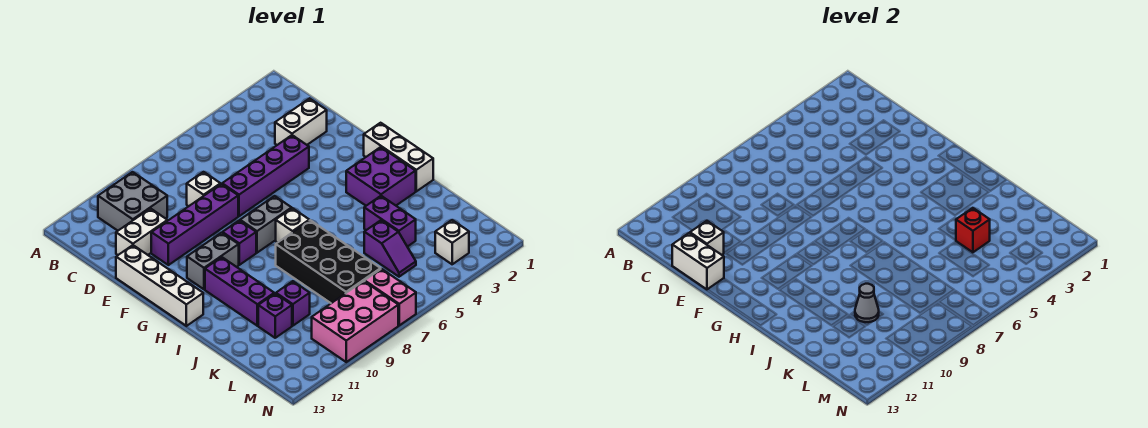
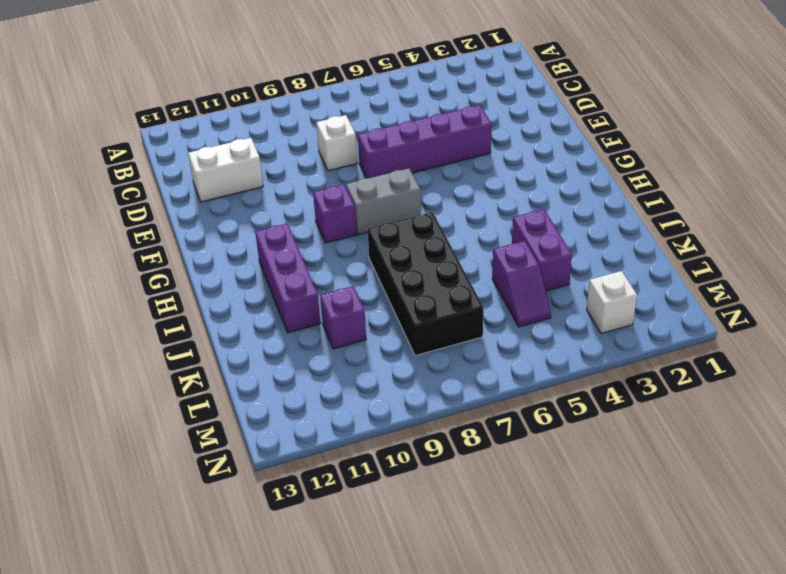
none -> grey brick B10:C11 level 1
none -> white brick D2:D3 level 1
none -> purple brick E8:E11 level 1

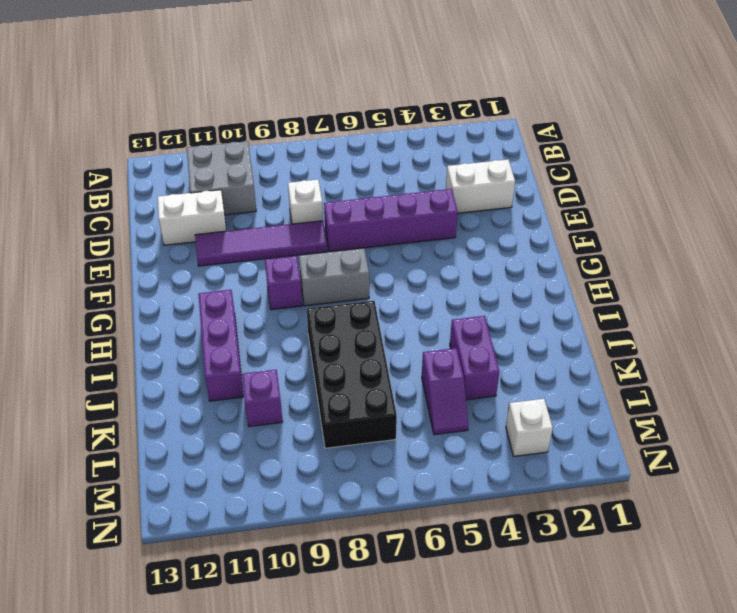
purple tile E8:E11 level 1 -> purple brick E8:E11 level 1
none -> white brick E13:H13 level 1
none -> white brick G1:I1 level 1
none -> grey brick G10:G11 level 1

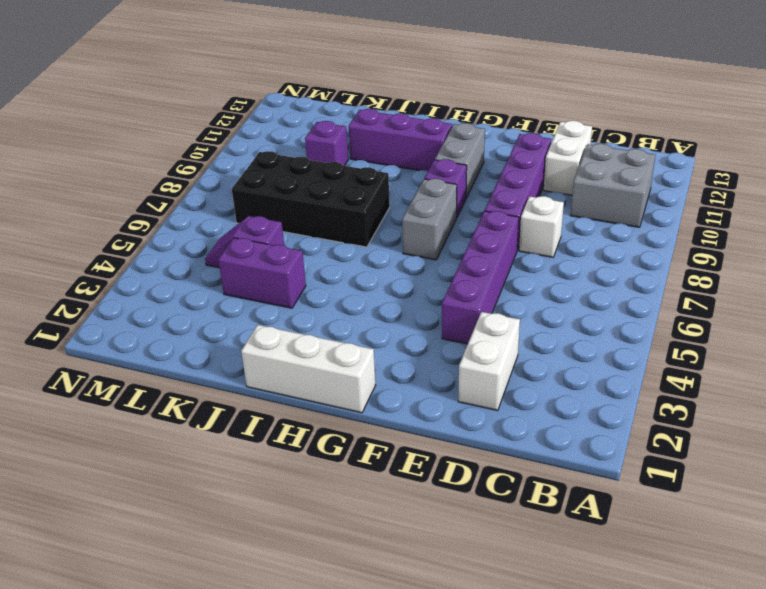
none -> white brick E13:H13 level 1
none -> purple brick H2:I3 level 1
none -> white brick H7 level 1

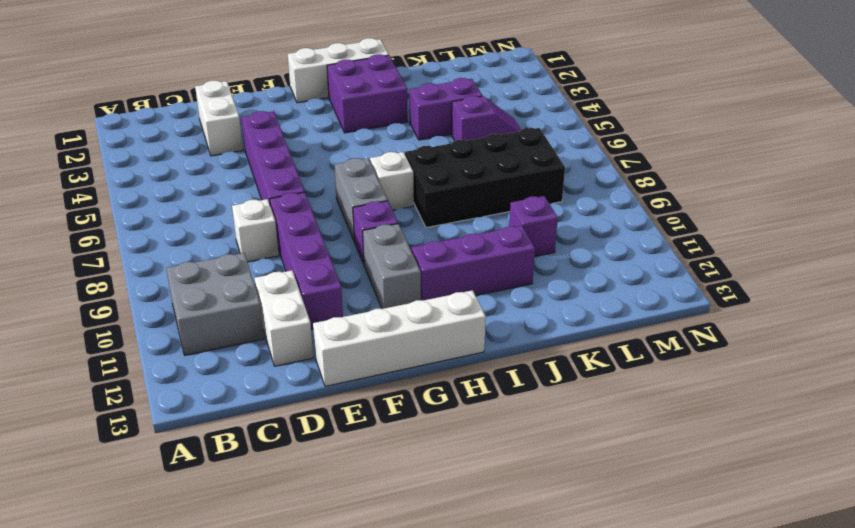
none -> purple brick K11 level 1
none -> white brick M3 level 1
none -> pink brick M7:N7 level 1

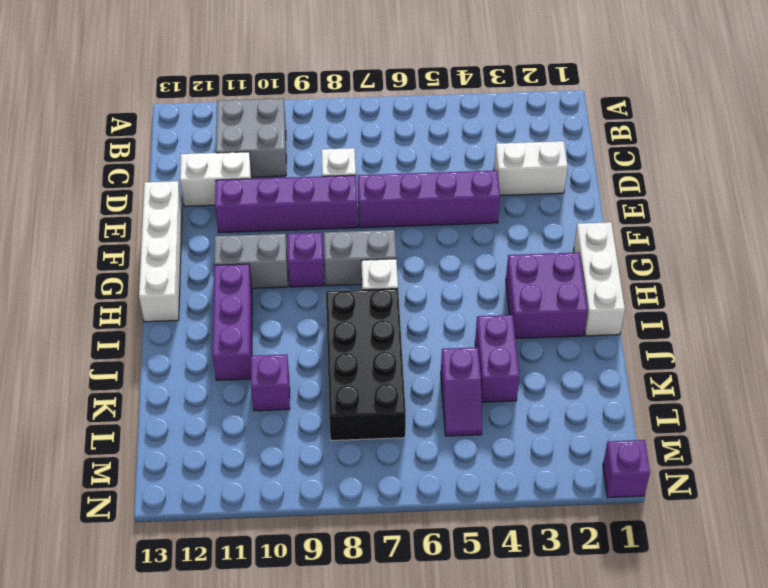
purple brick N1 level 1 -> purple brick K11 level 1
none -> white brick M3 level 1
none -> pink brick M7:N7 level 1
none -> pink brick M8:N10 level 1

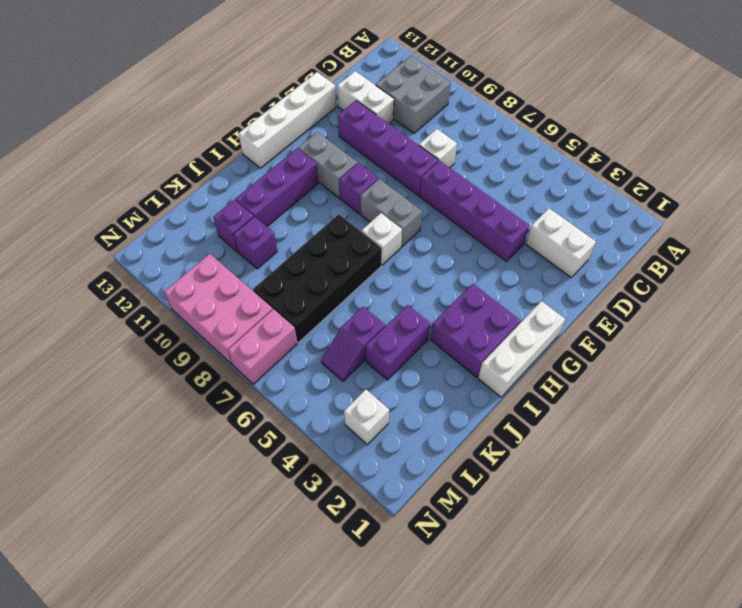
none -> white brick D12 level 2
none -> white brick D13:E13 level 2
none -> red brick K4 level 2

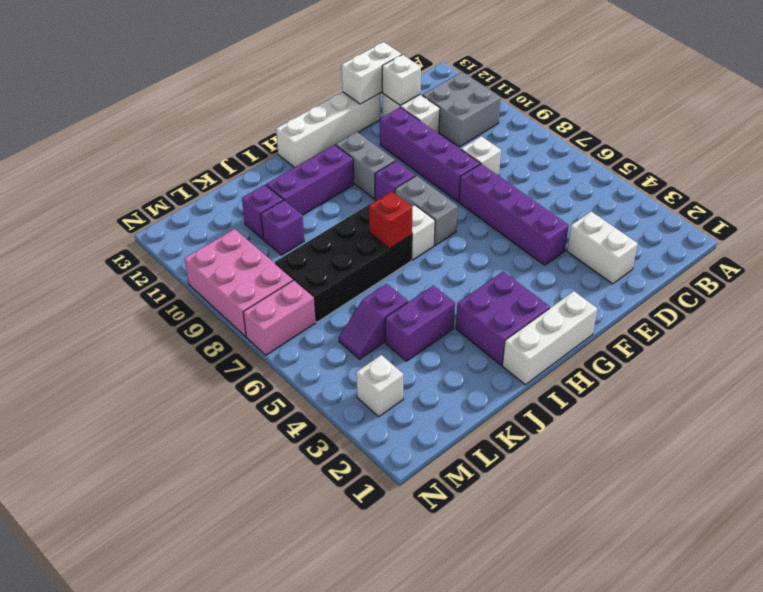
red brick I7 level 2 -> red brick K4 level 2
none -> grey cone K10 level 2

